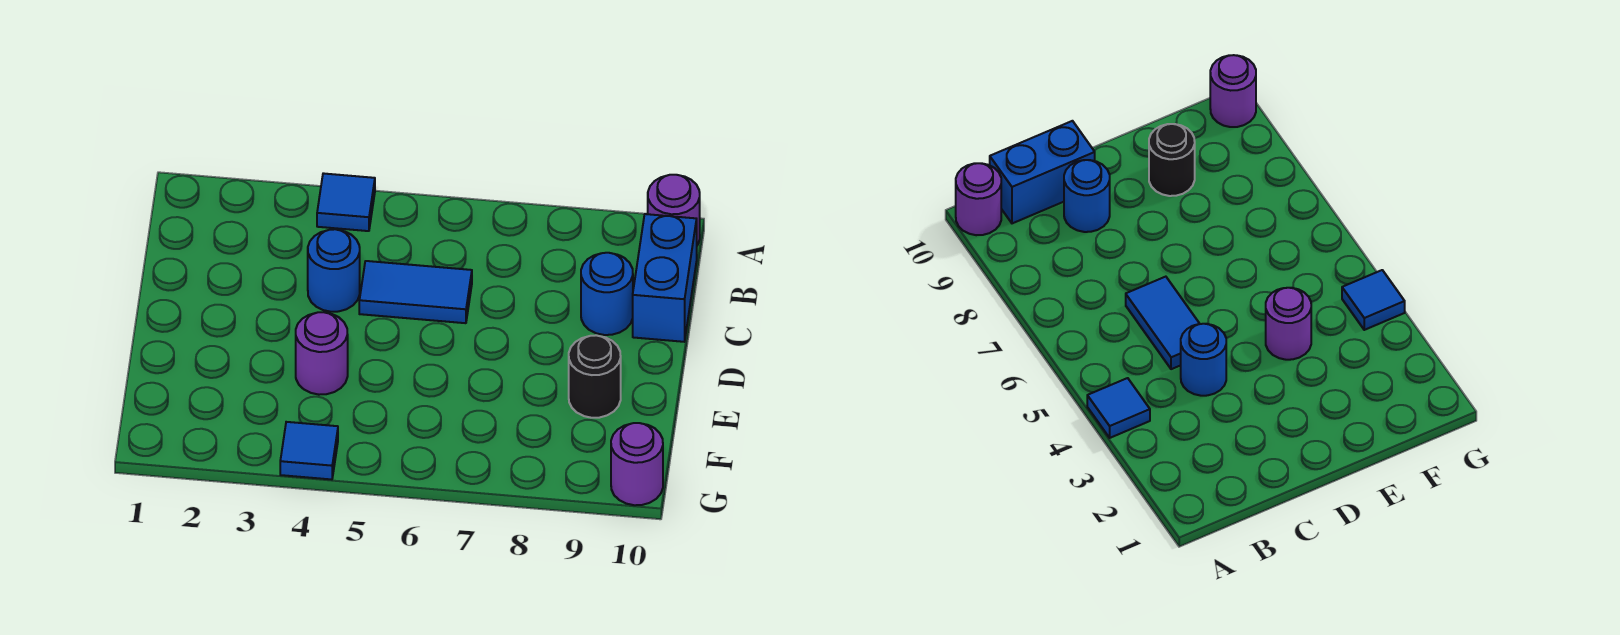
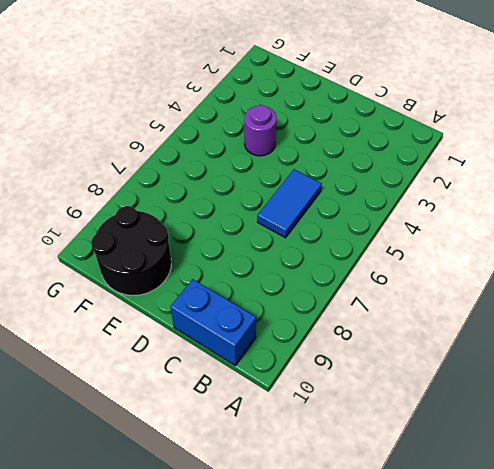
black round brick E9:F10 level 1 -> black round brick E9 level 1
none -> blue tile A4 level 1
none -> purple round brick A10 level 1

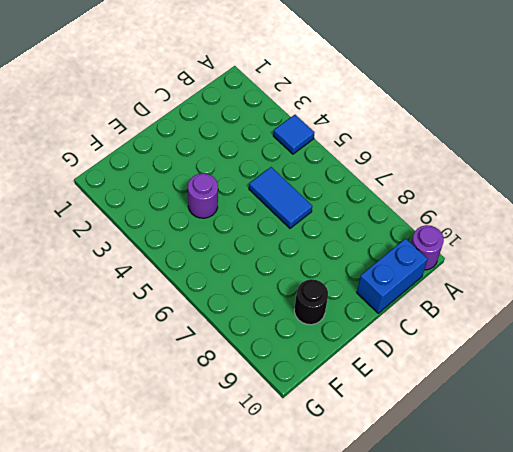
none -> blue round brick C4 level 1
none -> blue round brick C9 level 1

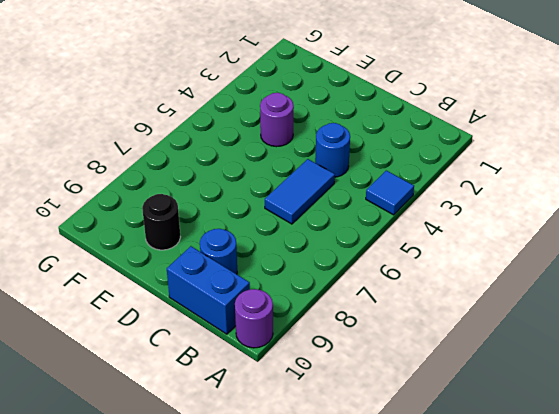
none -> blue tile G4 level 1
none -> purple round brick G10 level 1

